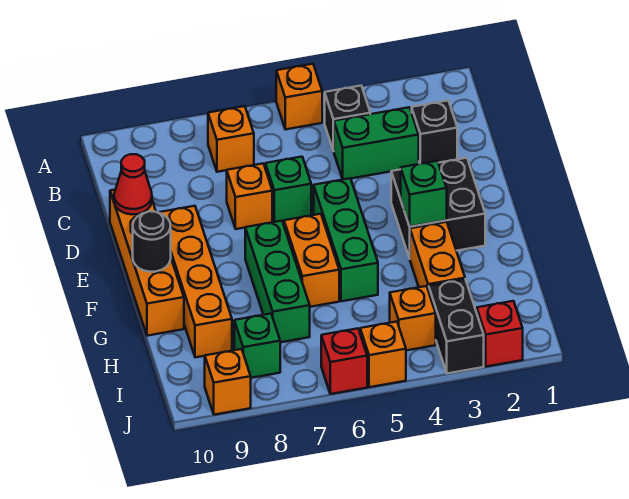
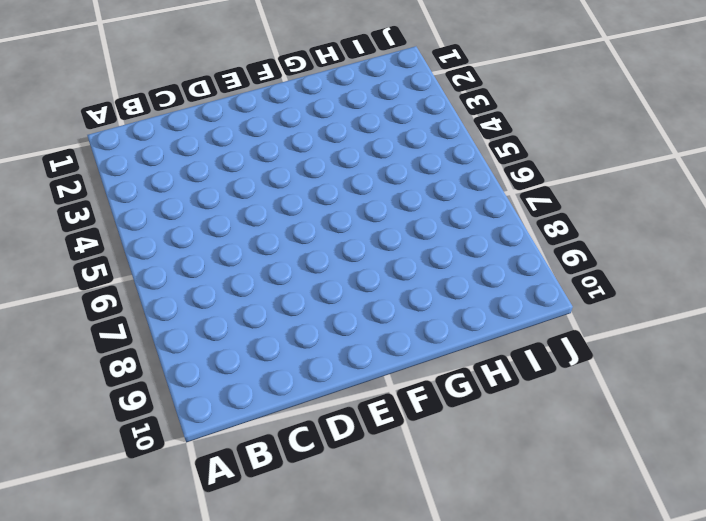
none -> orange brick A5 level 1
none -> black brick B4 level 1
none -> orange brick B7 level 1

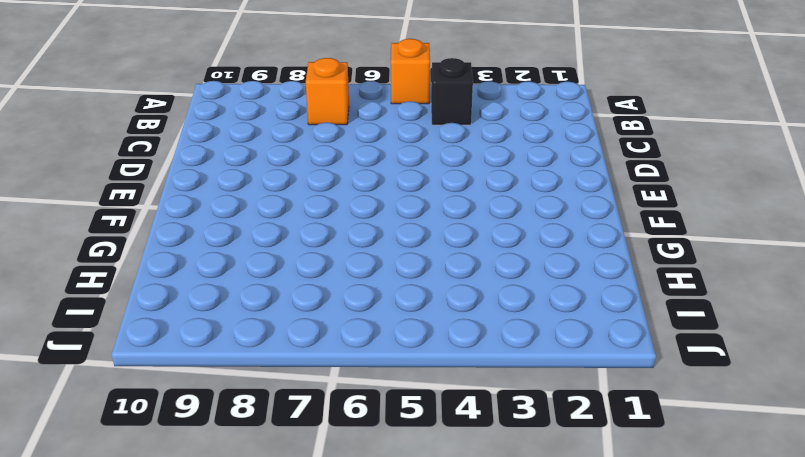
none -> black brick C2 level 1
none -> green brick C3:C4 level 1
none -> green brick D6 level 1

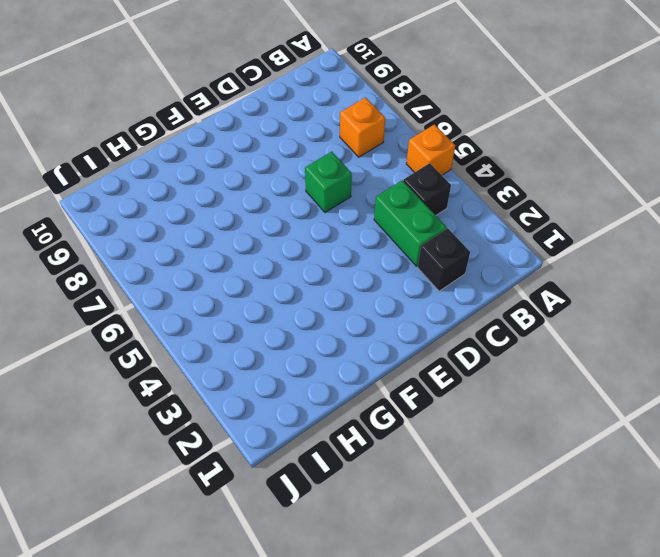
none -> orange brick D7 level 1
none -> orange brick D10:G10 level 1
none -> black brick E2:F3 level 1

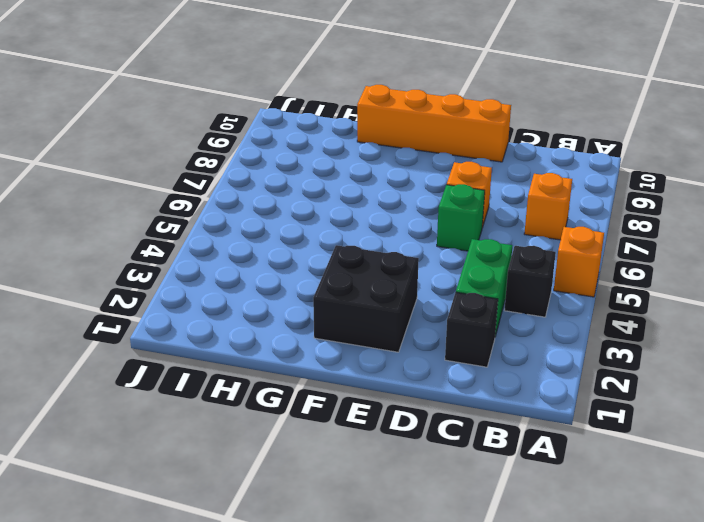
none -> green brick E5:G5 level 1
none -> orange brick E9:H9 level 1
none -> orange brick F6:G6 level 1

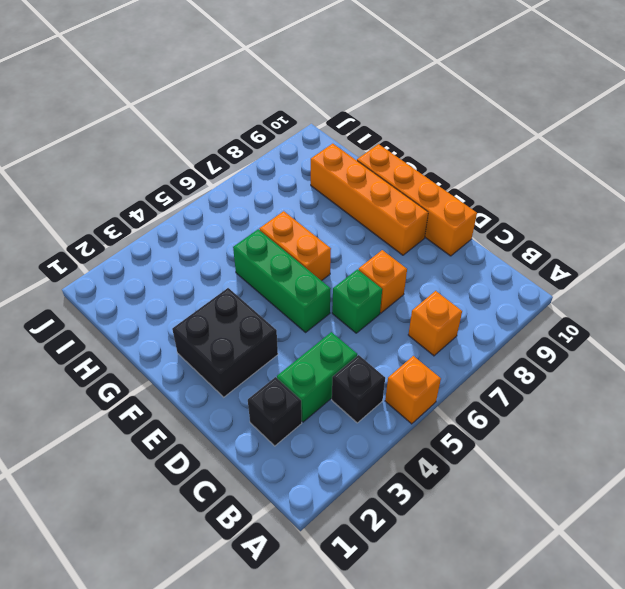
none -> green brick F7:H7 level 1
none -> orange brick G3:H3 level 1
none -> black brick I3:J3 level 1

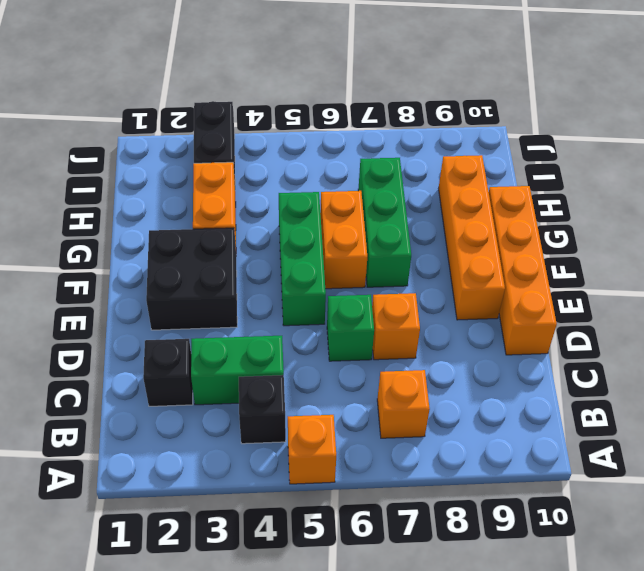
none -> orange brick I4 level 1
none -> green brick I8 level 1
none -> red brick J2 level 1

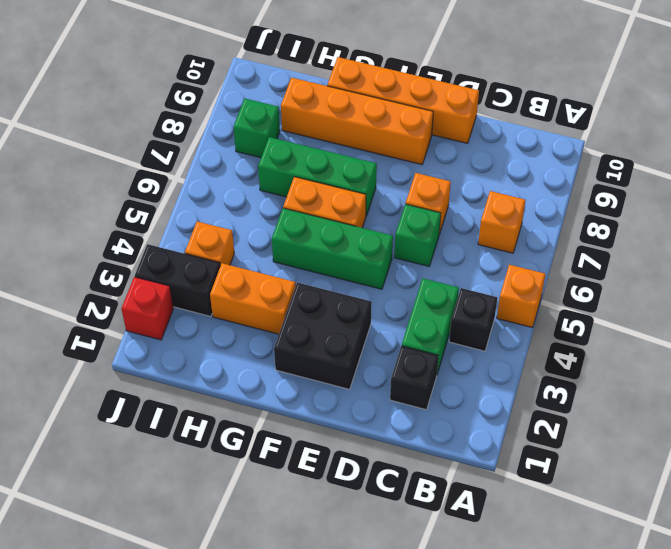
none -> orange brick J5 level 1
none -> red brick J6 level 1
none -> orange brick J9 level 1

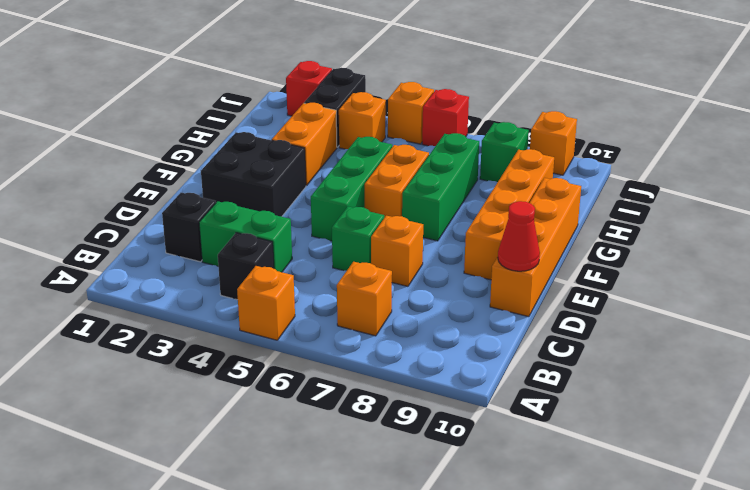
none -> green brick F3 level 2
none -> black round brick F10 level 2

